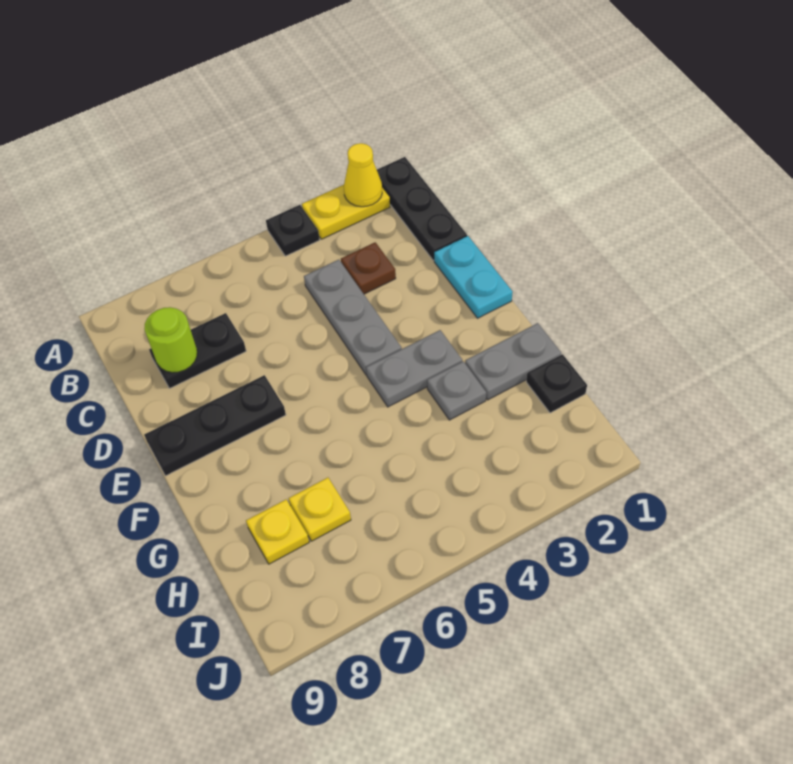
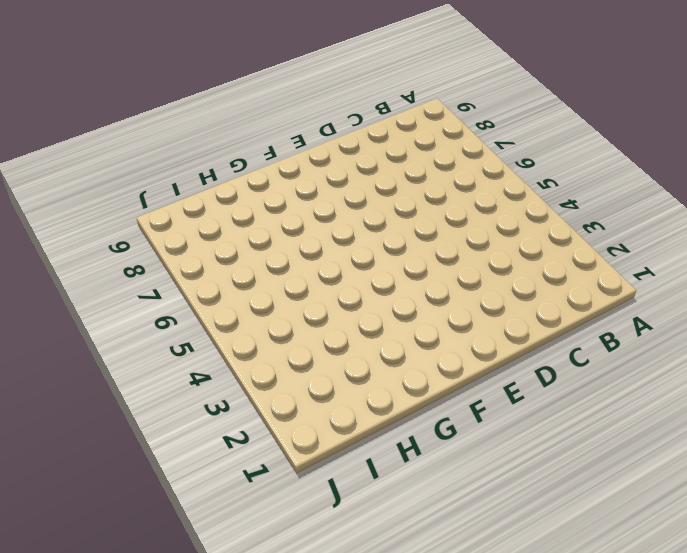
none -> black plate A1:C1 level 1
none -> yellow plate A2:A3 level 1
none -> black plate A4 level 1

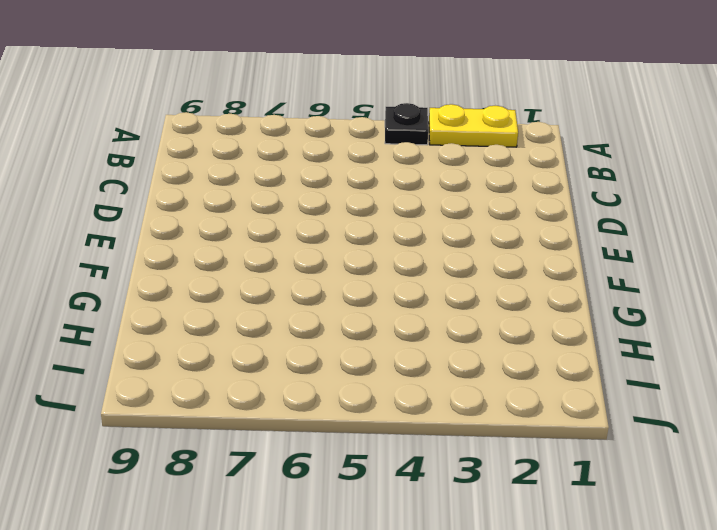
none -> black plate A1:C1 level 1
none -> brown plate C3 level 1
none -> grey plate C4:E4 level 1

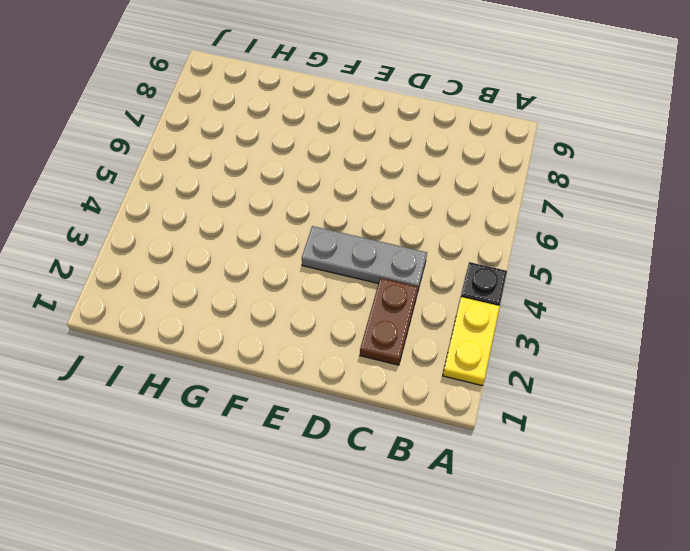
brown plate C2:C3 level 1 -> brown plate C3 level 1
none -> black plate A1:C1 level 1
none -> black plate C7:C8 level 1
none -> cyan plate D1:E1 level 1

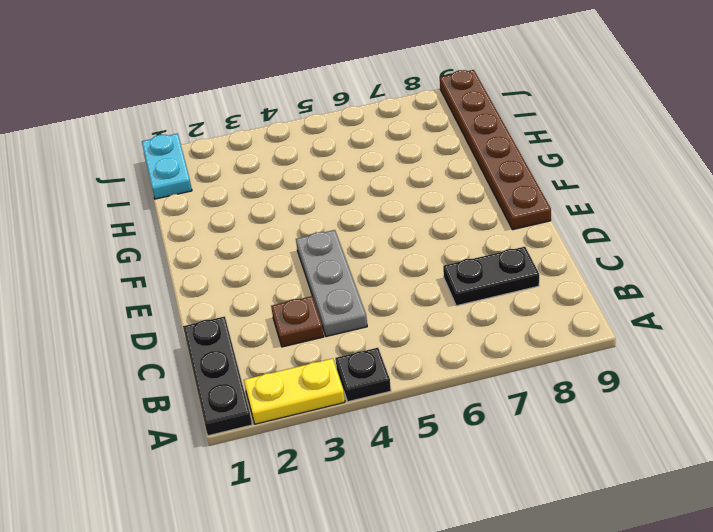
brown plate E9:J9 level 1 -> black plate E7:E9 level 1
cyan plate I1:J1 level 1 -> cyan plate D1:E1 level 1
none -> grey plate F3:F4 level 1
none -> grey plate G1:G2 level 1
none -> grey plate G3 level 1

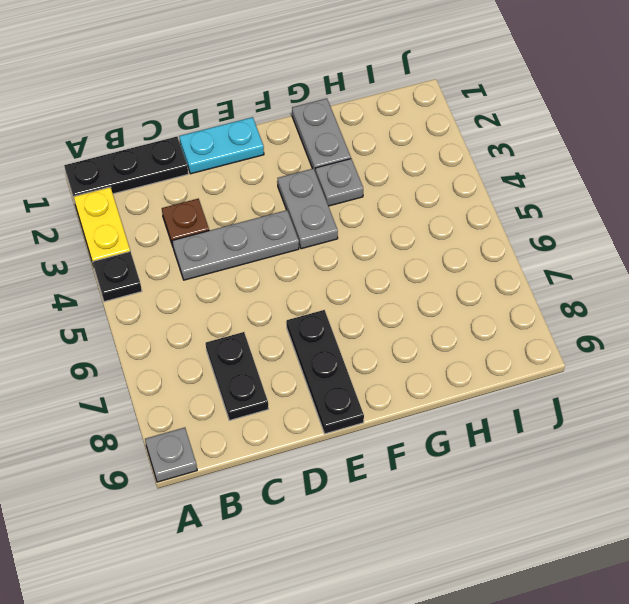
grey plate A9 level 1 -> none
none -> black plate H1 level 1
none -> yellow plate H7 level 1
none -> yellow plate H8 level 1

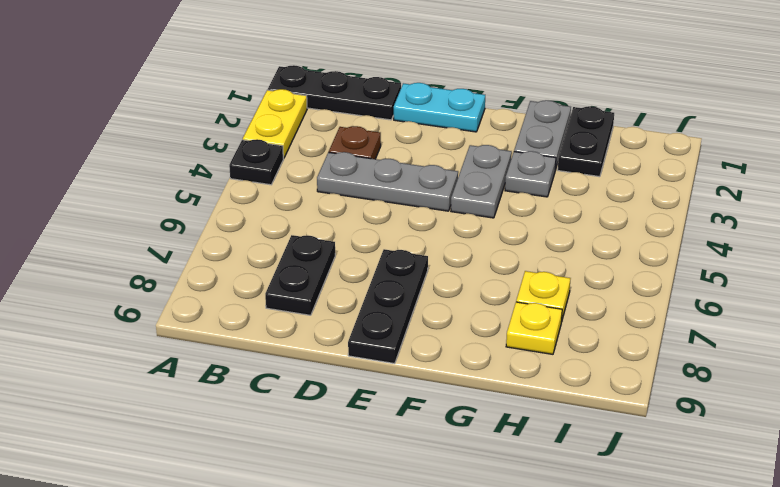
black plate H1:H2 level 1 -> black plate H1 level 1
none -> yellow cone A2 level 2
none -> lime round brick C8 level 2

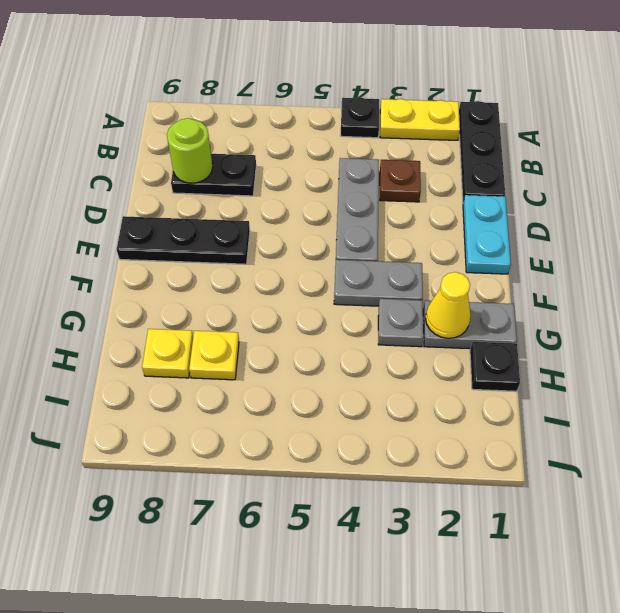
yellow cone G2 level 2 -> yellow cone A2 level 2

